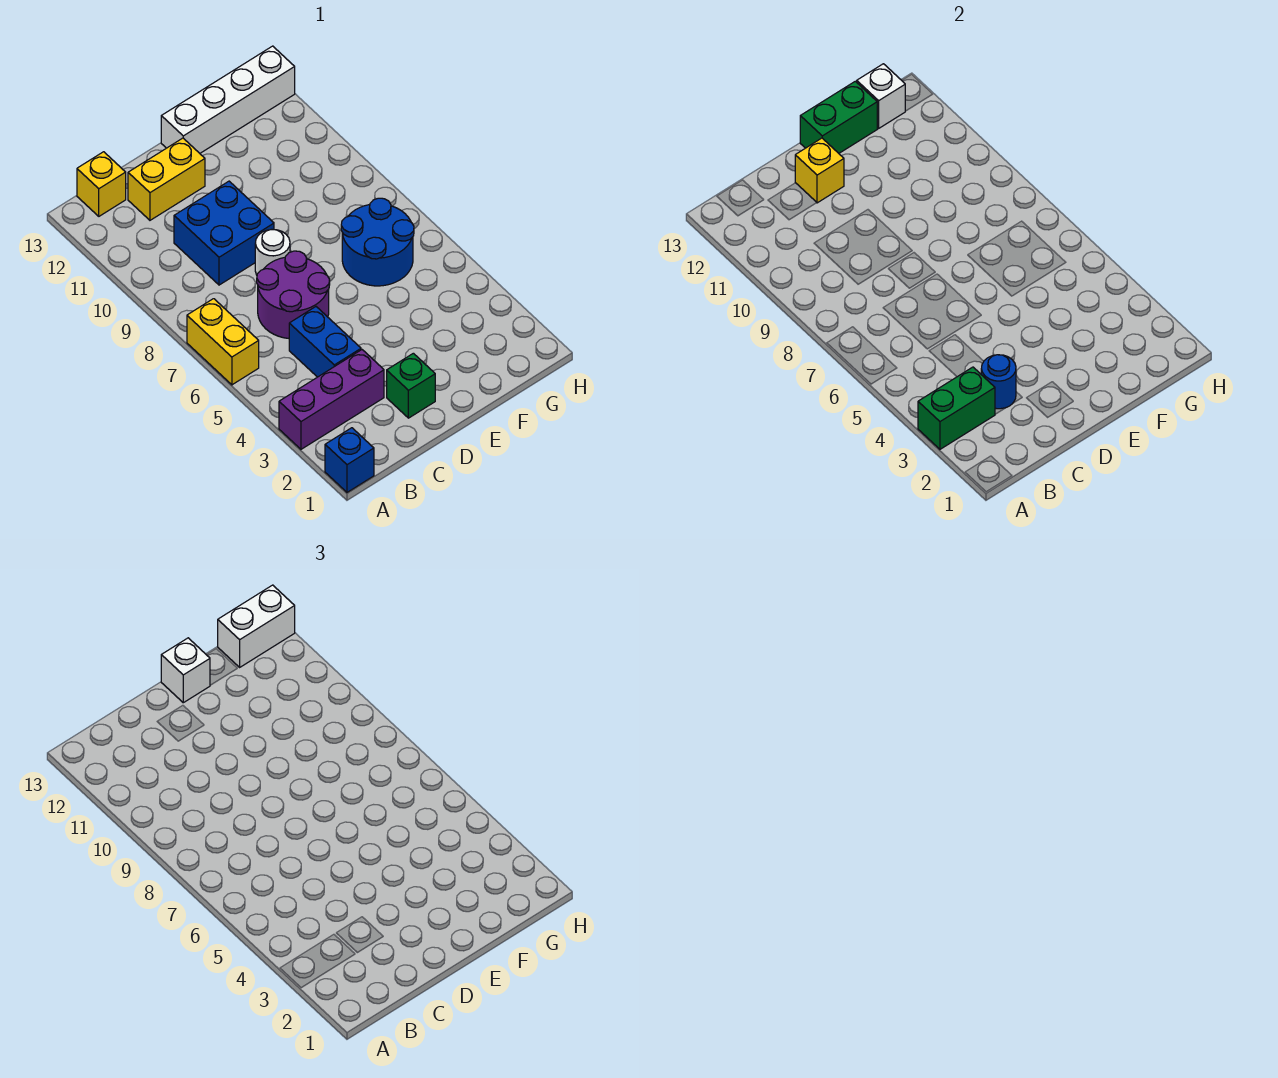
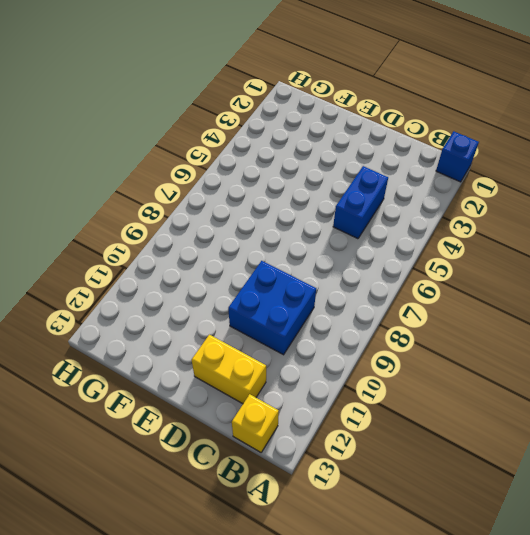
none -> purple brick A3:C3 level 1
none -> yellow brick A6:A7 level 1
none -> purple round brick C6:D7 level 1

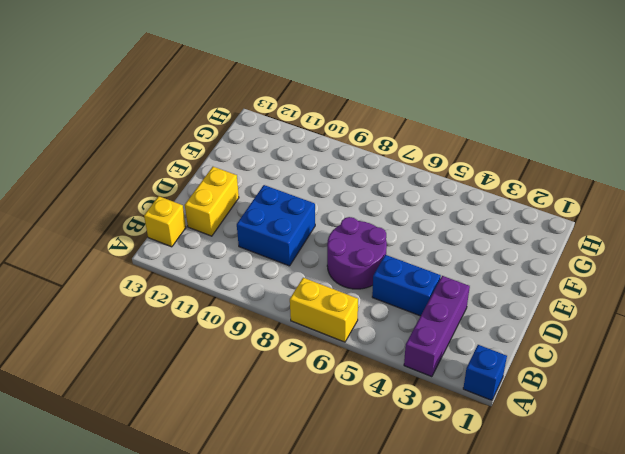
none -> green brick D2 level 1
none -> white round brick D8 level 1
none -> white brick E13:H13 level 1

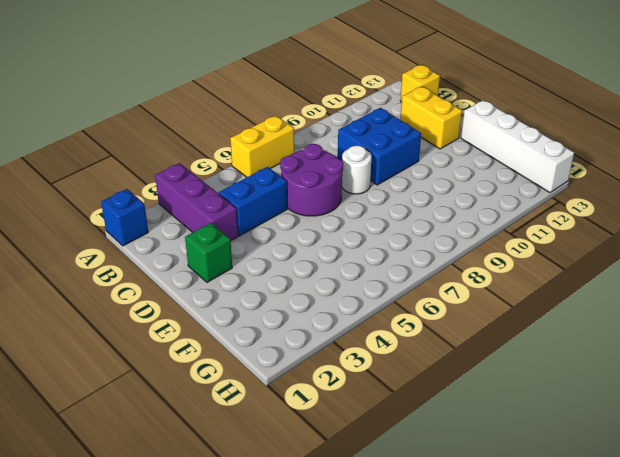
none -> blue round brick F6:G7 level 1
none -> green brick A3:B3 level 2
none -> blue round brick C3 level 2

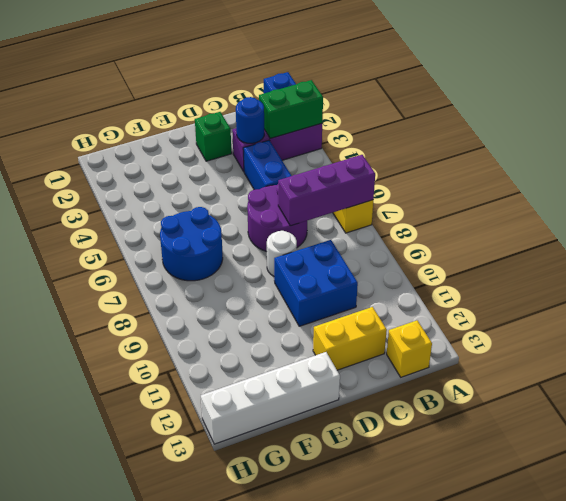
purple brick A7:C7 level 2 -> none
none -> yellow brick D12 level 2
none -> green brick E13:F13 level 2
none -> white brick G13 level 2

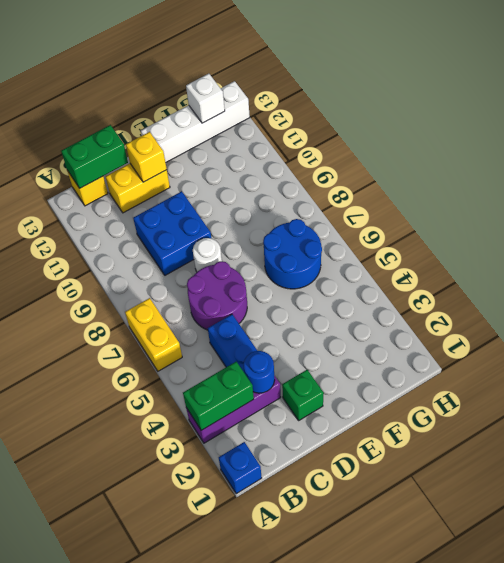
green brick B13:C13 level 2 -> green brick E13:F13 level 2
none -> white brick E13 level 3
none -> white brick G13:H13 level 3

